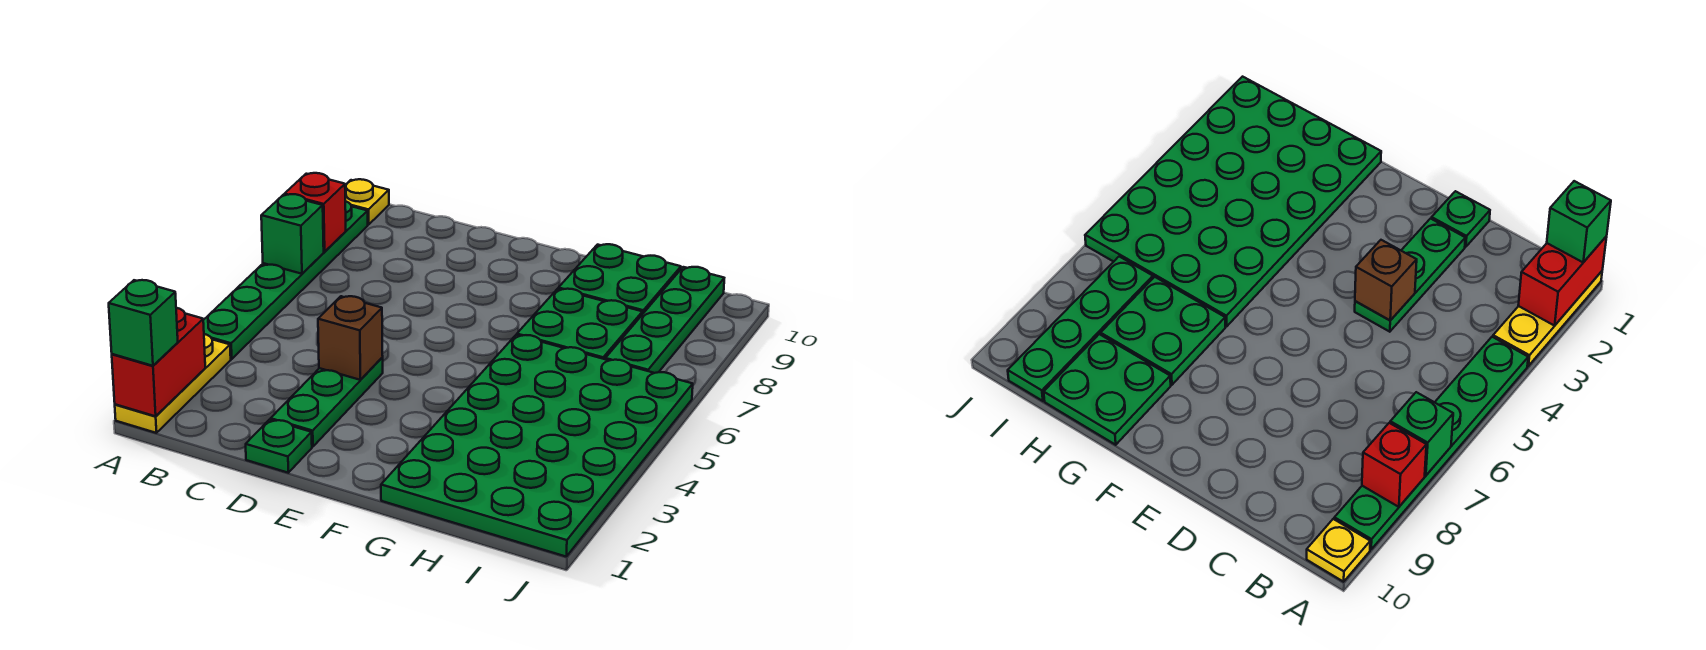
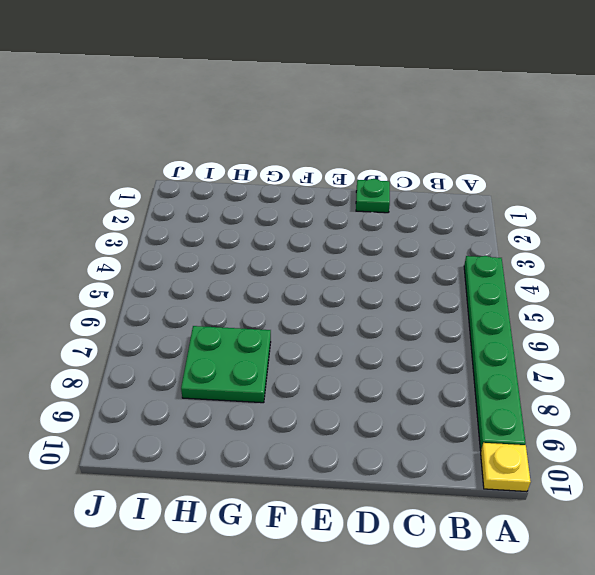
none -> yellow plate A1:A3 level 1
none -> green plate D2:D4 level 1
none -> green plate G1:J6 level 1

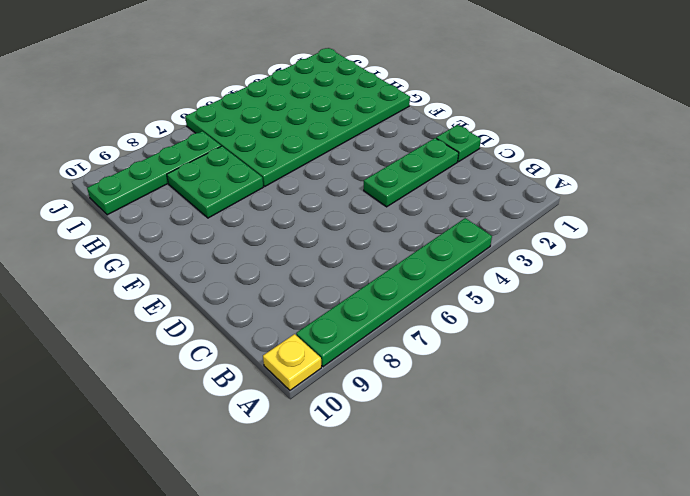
none -> yellow plate A1:A3 level 1
none -> green plate G9:H10 level 1
none -> red brick A1:A2 level 2

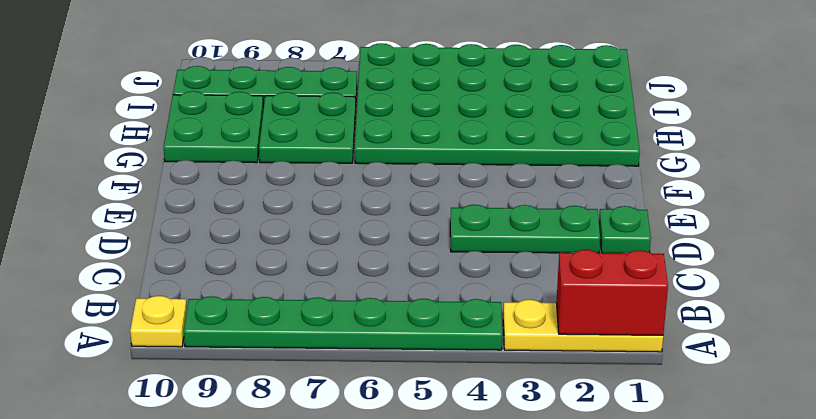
none -> green brick A7 level 2
none -> red brick A8 level 2
none -> brown brick D4 level 2

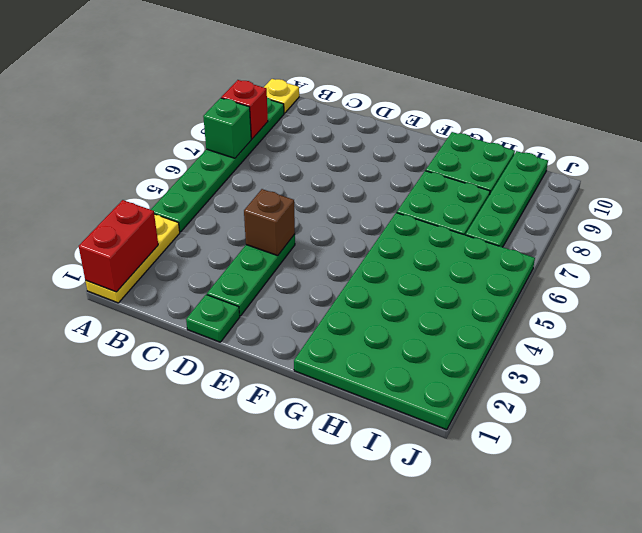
none -> green brick A1 level 3

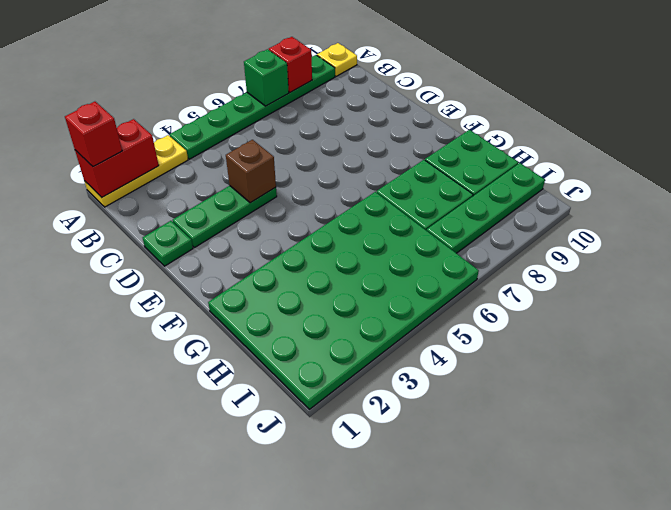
red brick A1 level 3 -> green brick A1 level 3

